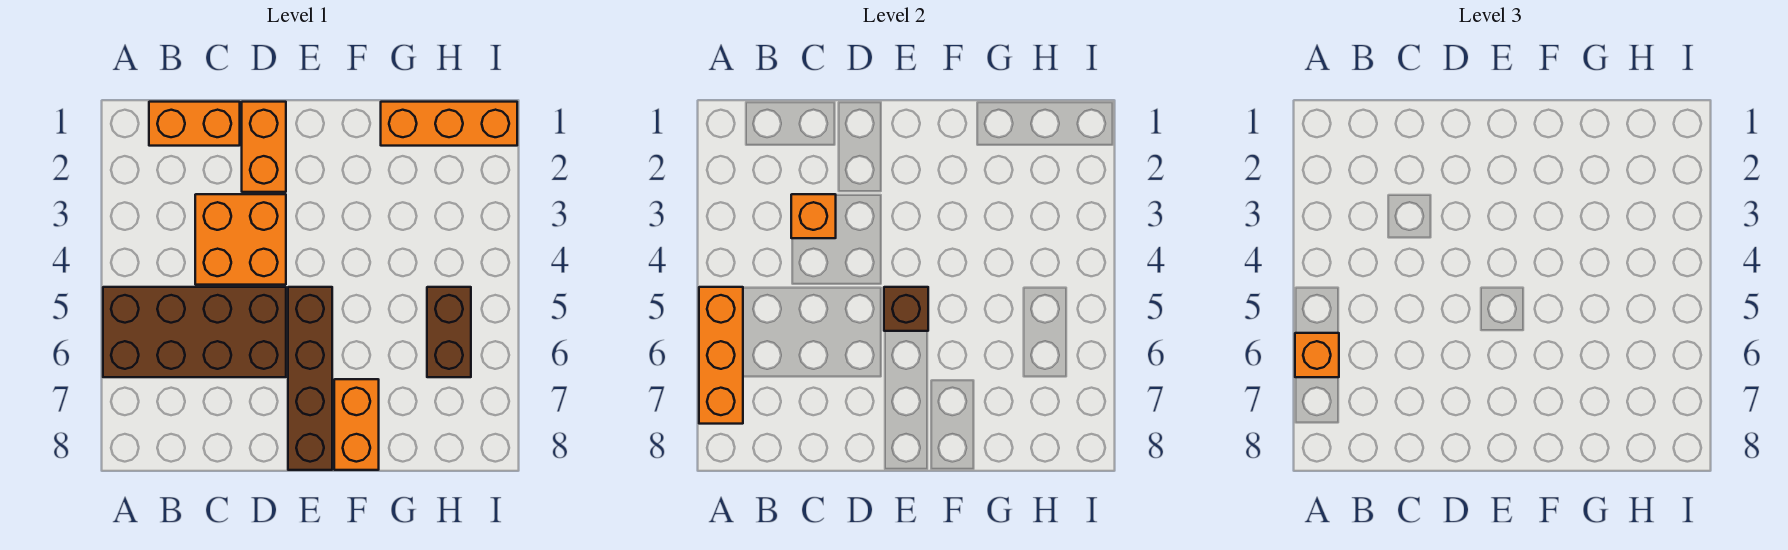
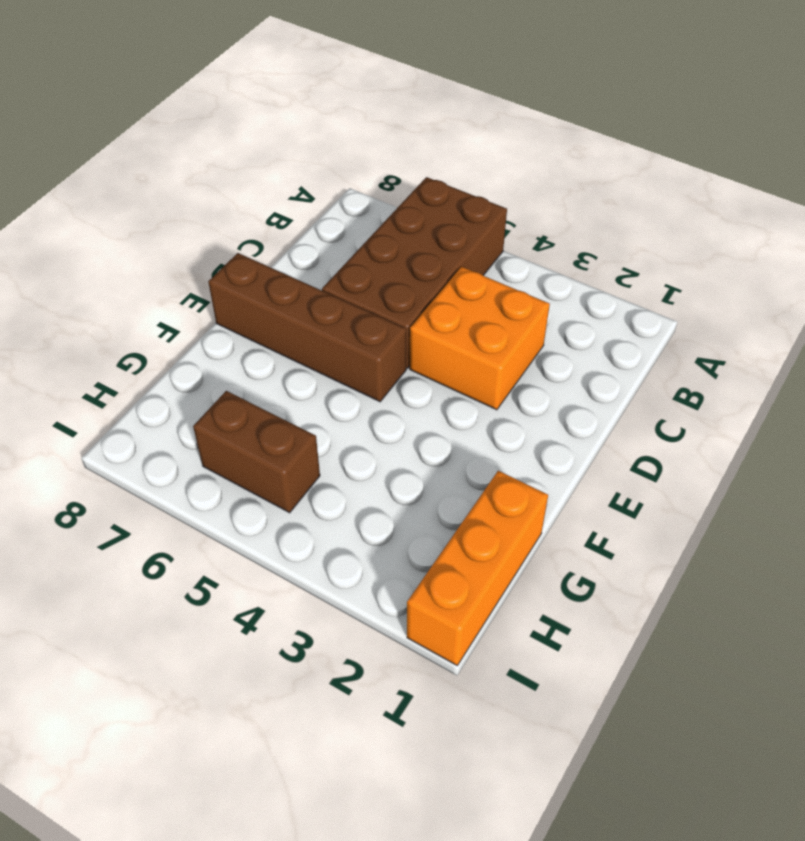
none -> orange brick B1:C1 level 1
none -> orange brick D1:D2 level 1
none -> orange brick F7:F8 level 1

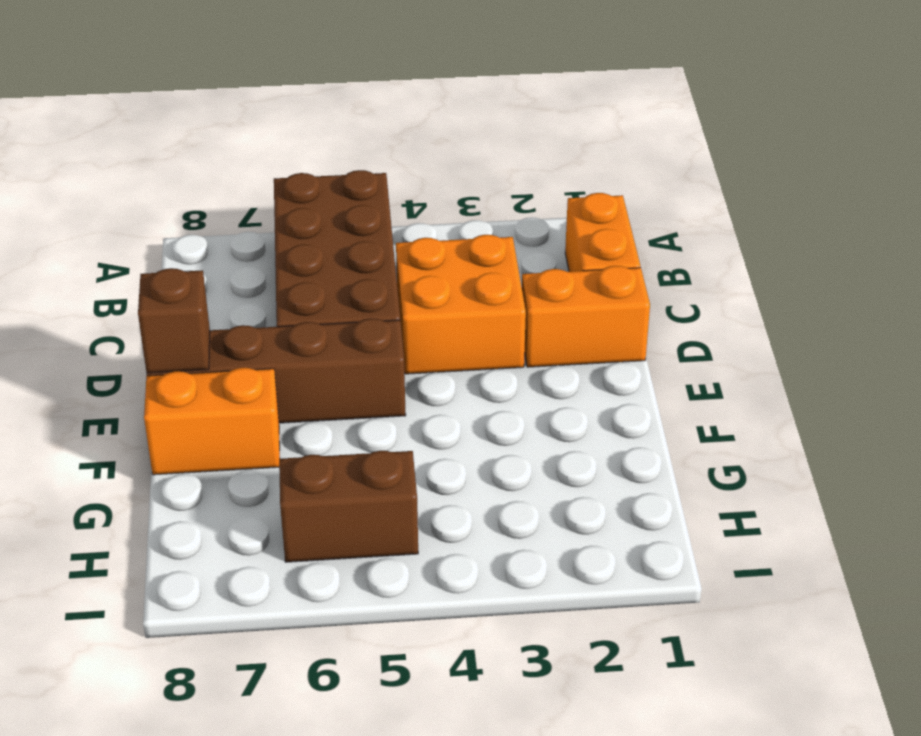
brown brick E8 level 2 -> brown brick E5 level 2
none -> orange brick G1:I1 level 1
none -> orange brick A5:A7 level 2
none -> orange brick C3 level 2

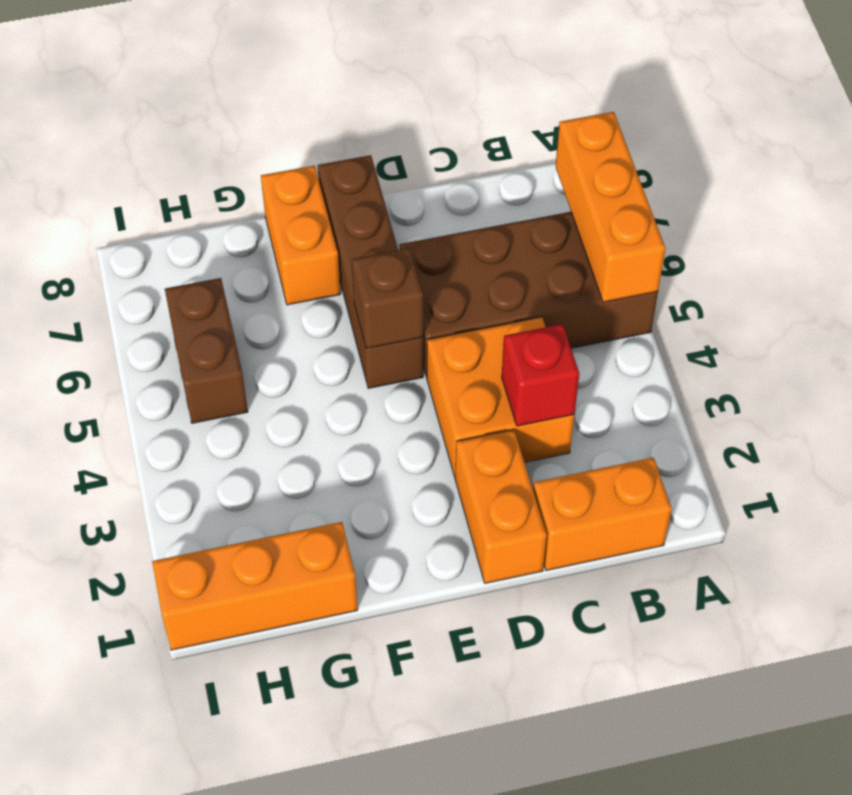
red brick C3 level 2 -> orange brick C3 level 2
none -> orange brick A6 level 3

